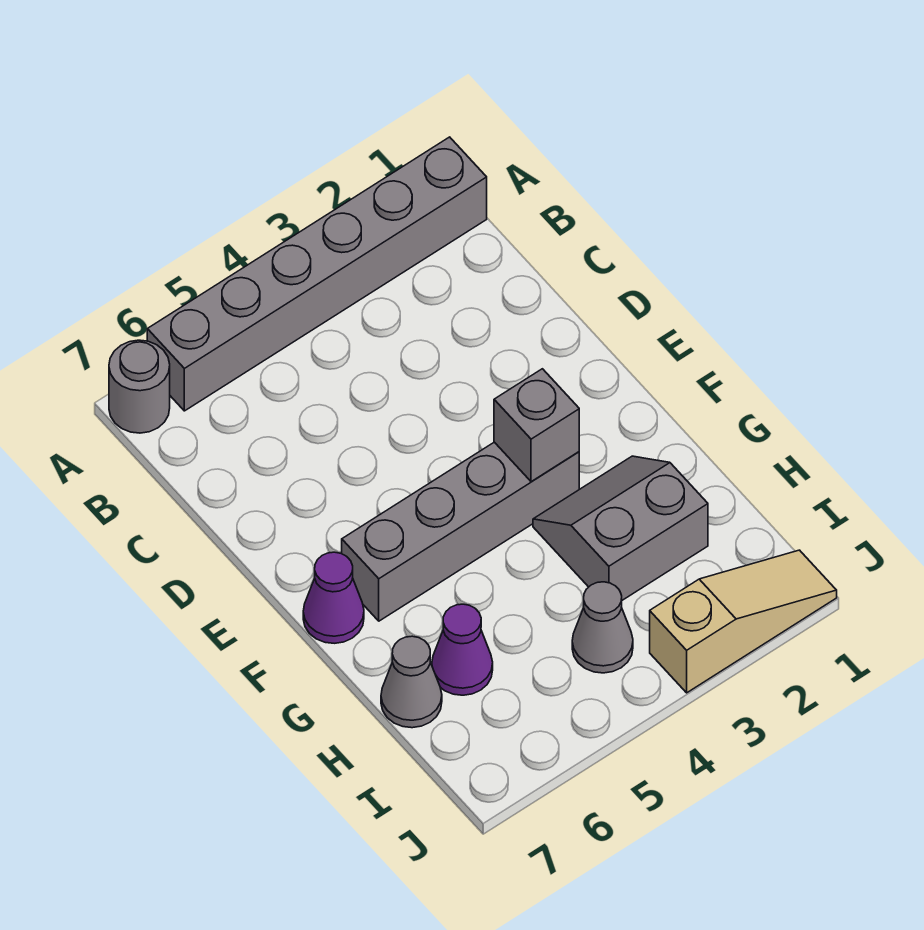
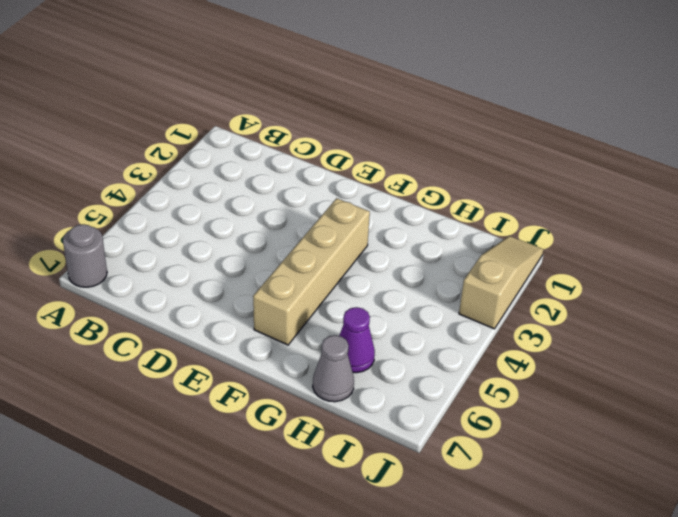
tan brick F3:F6 level 1 -> grey brick F3:F6 level 1
none -> grey brick A1:A6 level 1
none -> purple cone F7 level 1

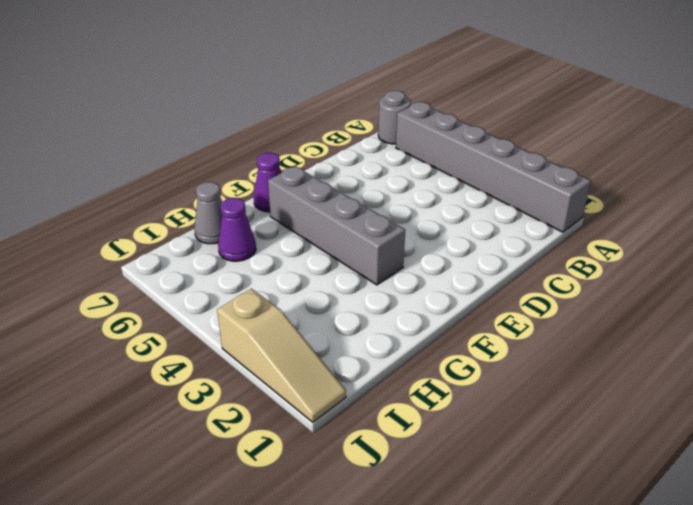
none -> grey slope G2:H3 level 1 top H
none -> grey cone I4 level 1

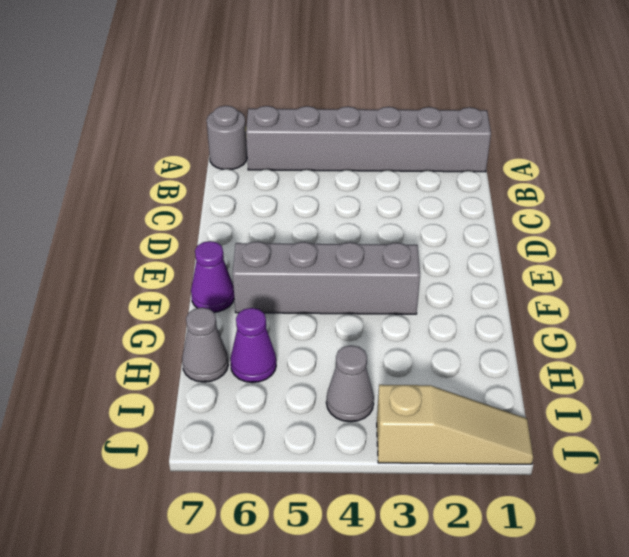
none -> grey slope G2:H3 level 1 top H
none -> grey brick F3 level 2

